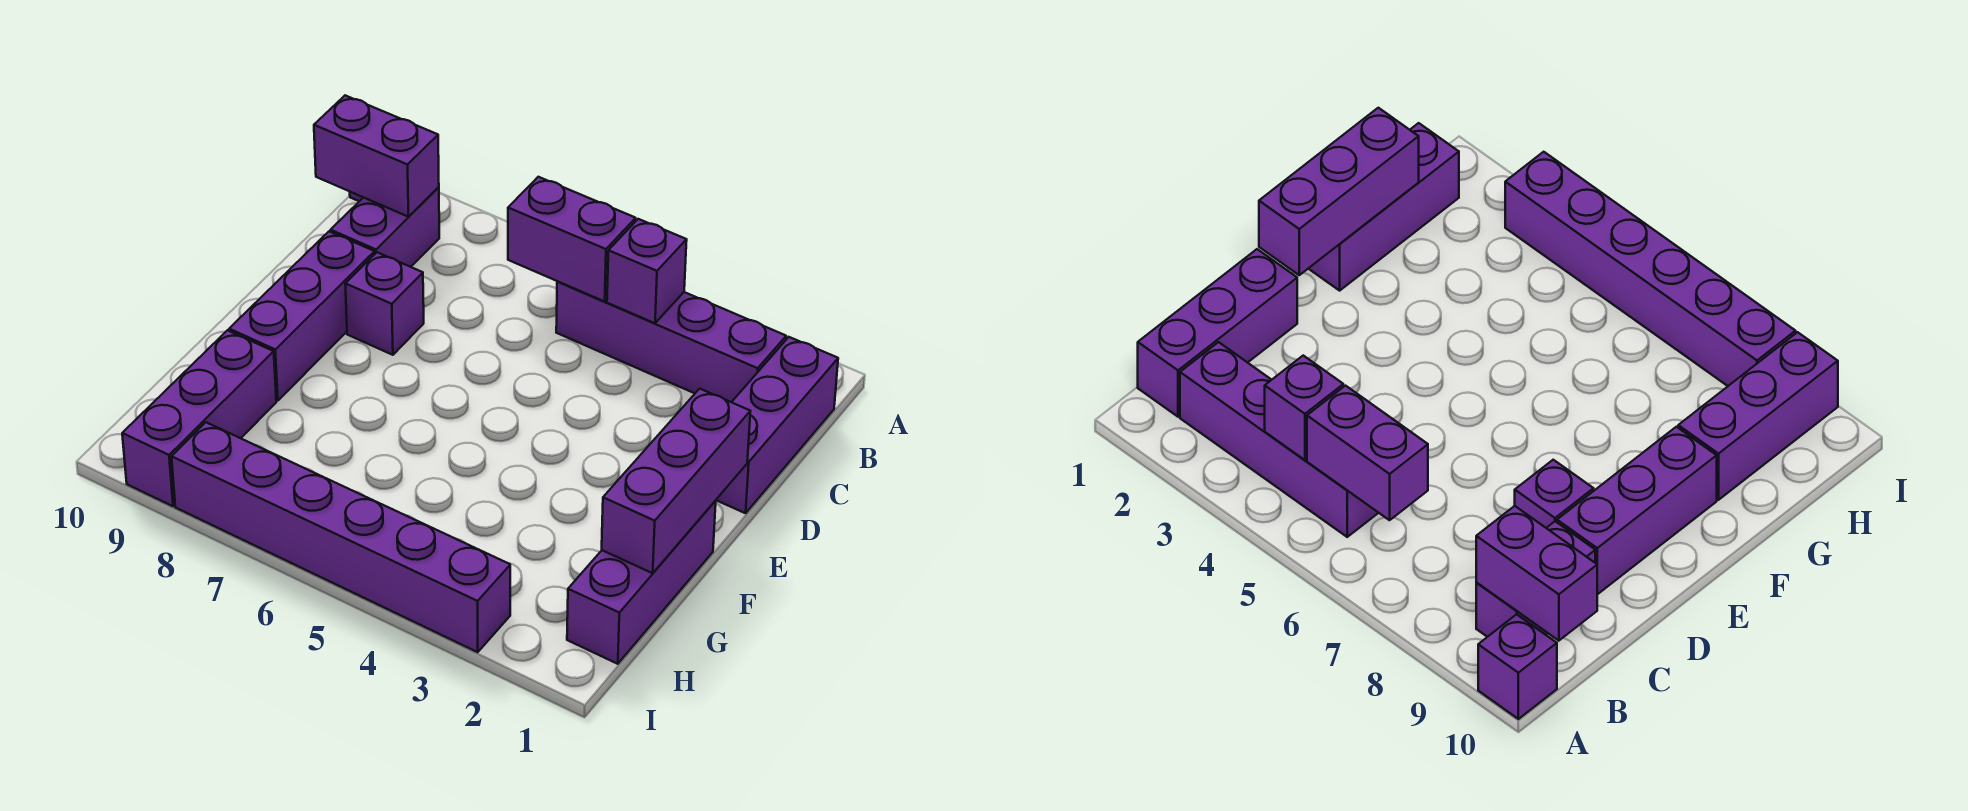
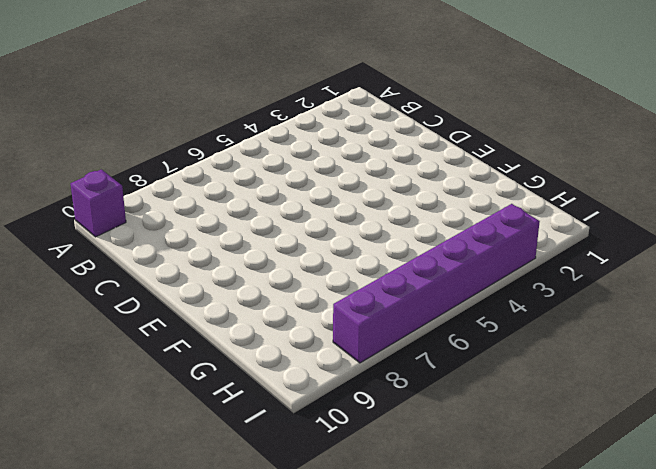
none -> purple brick B1:D1 level 1
none -> purple brick B2:B5 level 1
none -> purple brick B9:C9 level 1

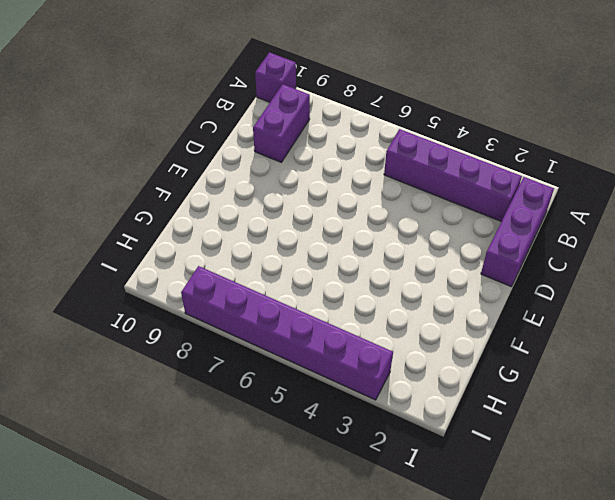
none -> purple brick D8 level 1
none -> purple brick D9:F9 level 1
none -> purple brick F1:H1 level 1

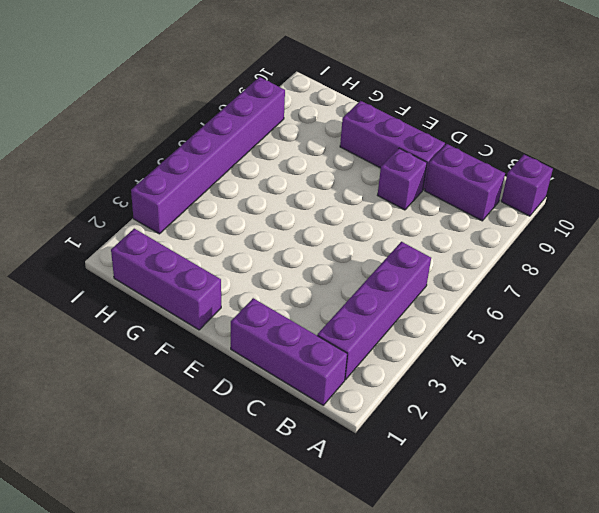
none -> purple brick G9:I9 level 1
none -> purple brick B4 level 2
none -> purple brick B5:B6 level 2

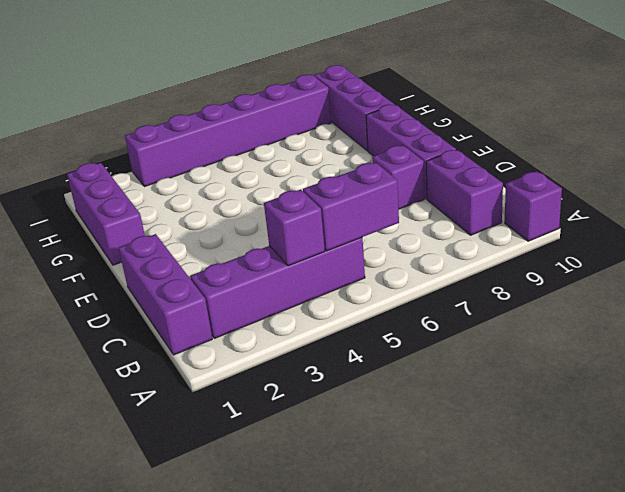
none -> purple brick B9:B10 level 2
none -> purple brick E1:G1 level 2

